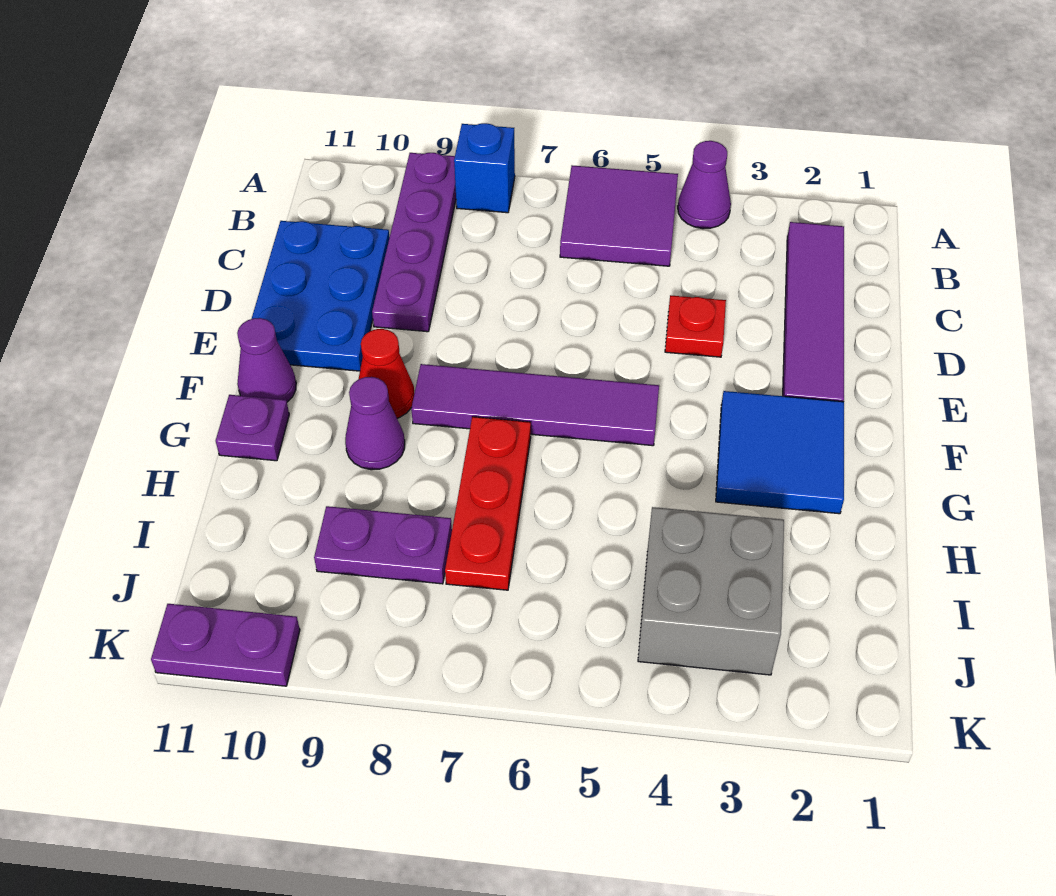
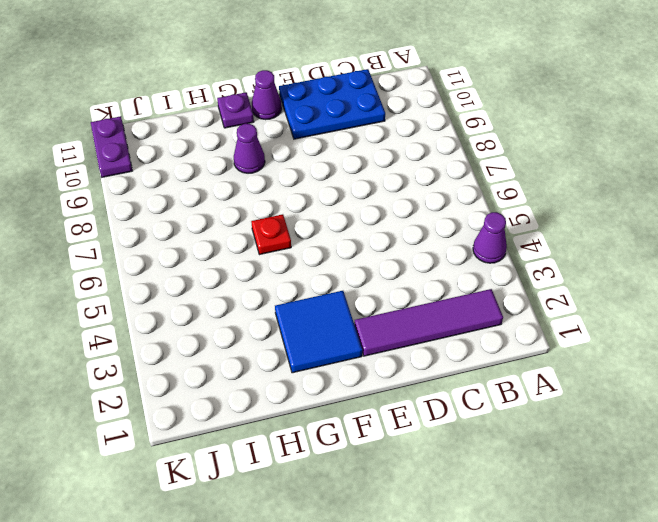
red plate G6 level 1 -> red plate D4 level 1
none -> purple tile A5:B6 level 1
none -> blue brick A8 level 1
none -> purple plate A9:D9 level 1

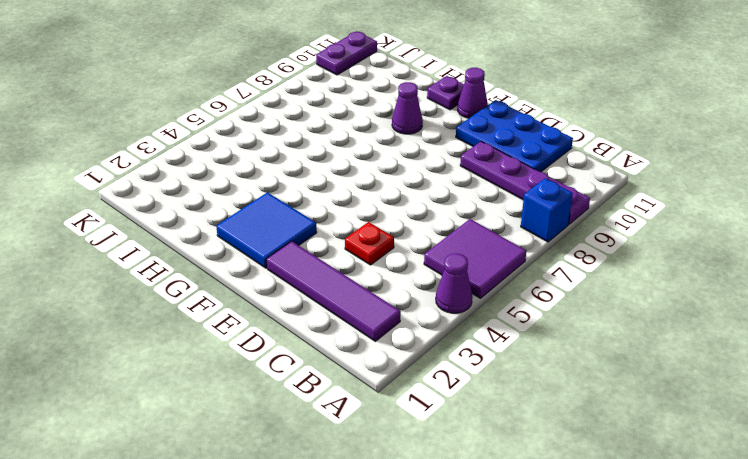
none -> purple tile F5:F8 level 1
none -> red cone F9 level 1
none -> red plate G7:I7 level 1

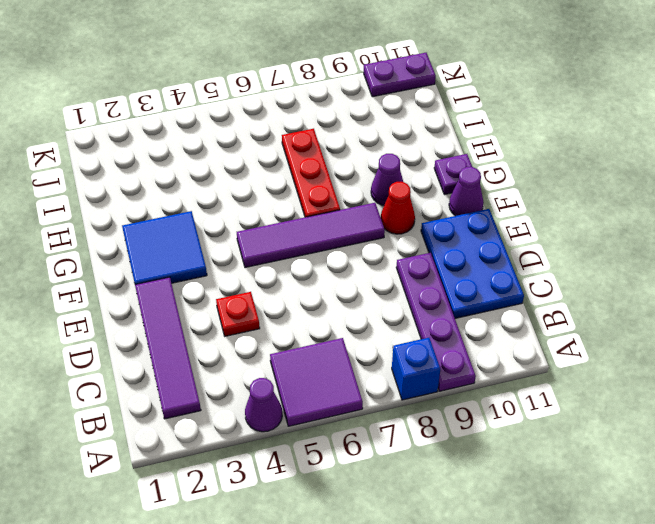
none -> grey brick I3:J4 level 1
none -> purple plate I8:I9 level 1

